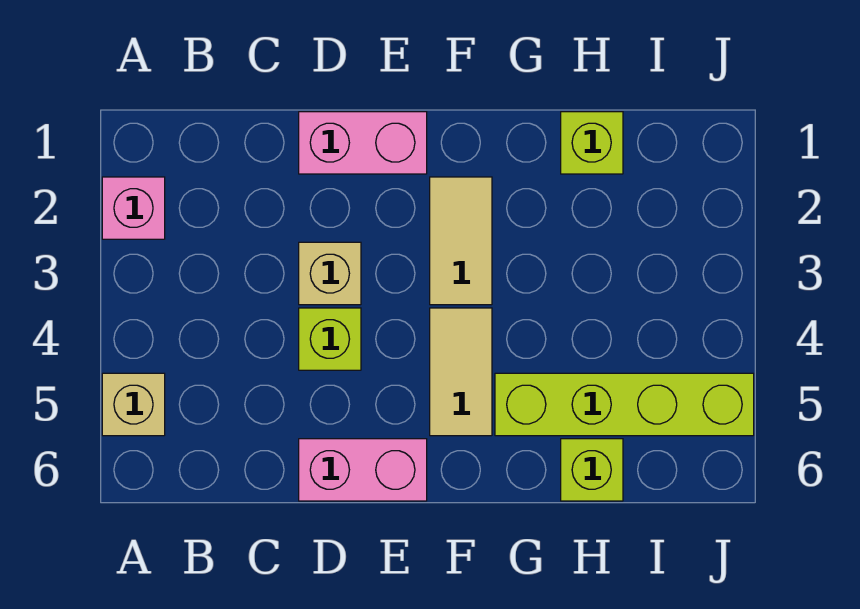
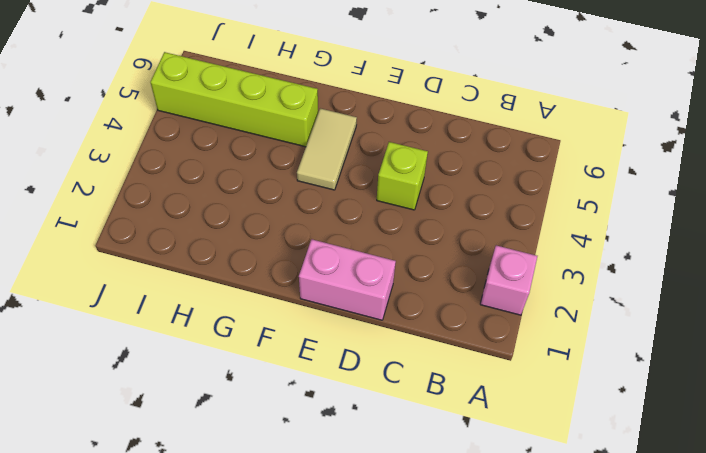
none -> tan brick A5 level 1
none -> tan brick D3 level 1

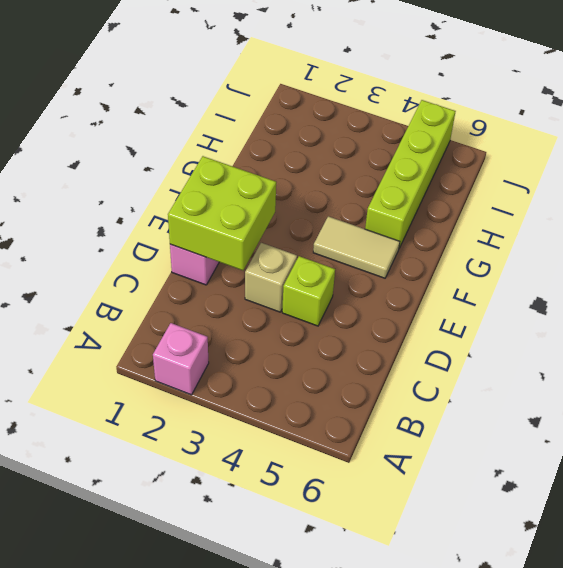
lime brick D1:E2 level 2 -> none
none -> tan brick A5 level 1
none -> pink brick D6:E6 level 1

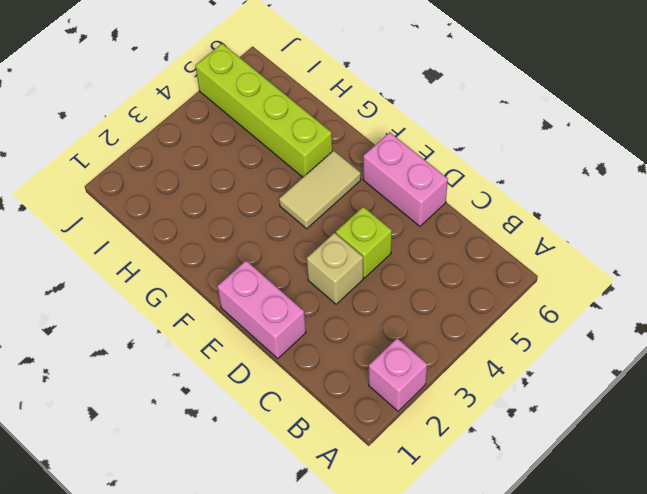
none -> tan brick A5 level 1
none -> tan tile F2:F3 level 1

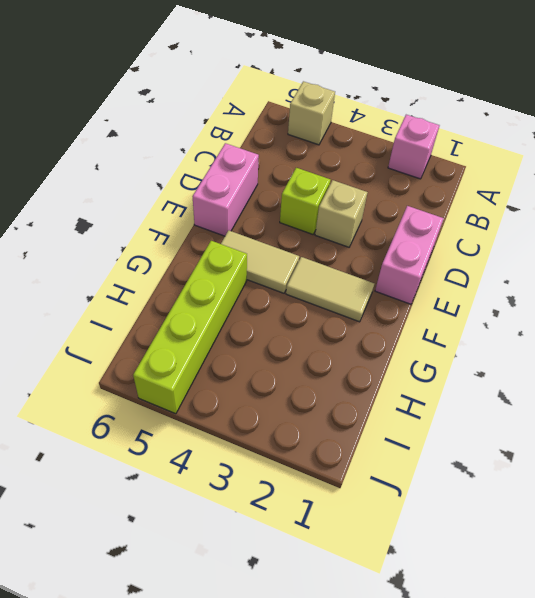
none -> lime brick H1 level 1
none -> lime brick H6 level 1

